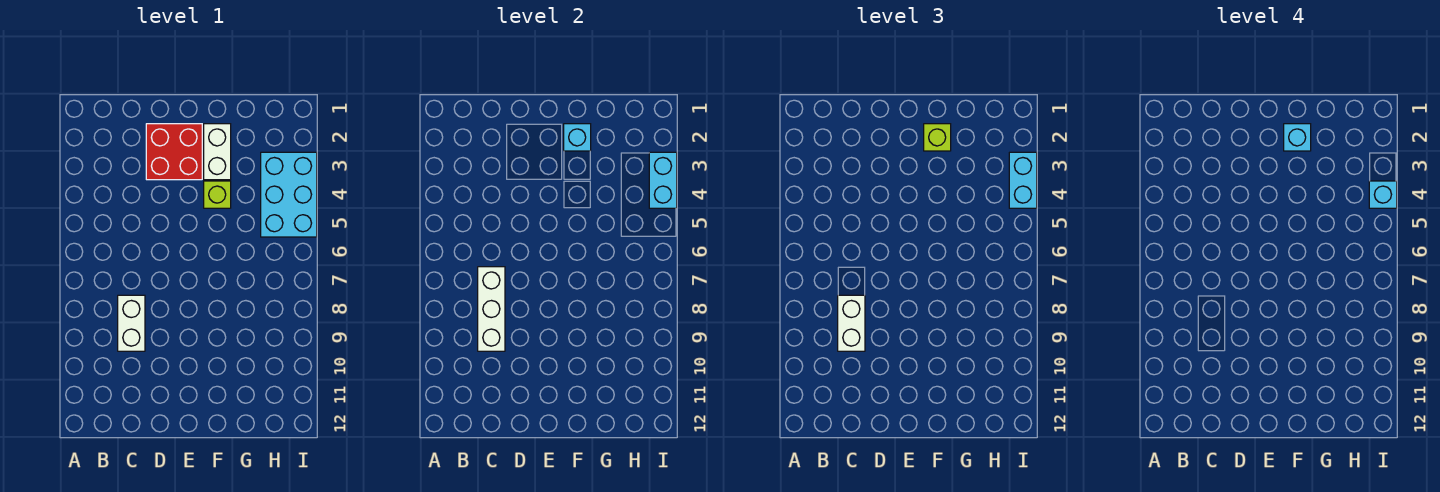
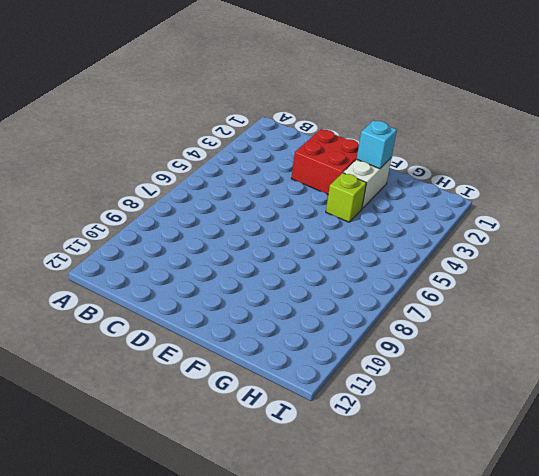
none -> white brick C8:C9 level 1
none -> cyan brick H3:I5 level 1
none -> white brick C7:C9 level 2

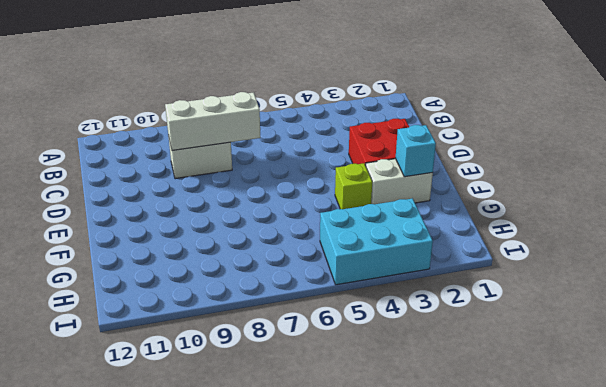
none -> cyan brick I3:I4 level 2
none -> white brick C8:C9 level 3
none -> lime brick F2 level 3

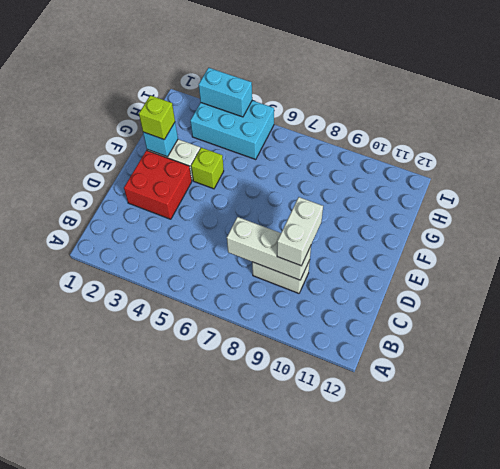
white brick C9:D9 level 3 -> white brick C8:C9 level 3
none -> cyan brick I3:I4 level 3
none -> cyan brick F2 level 4
none -> cyan brick I4 level 4

